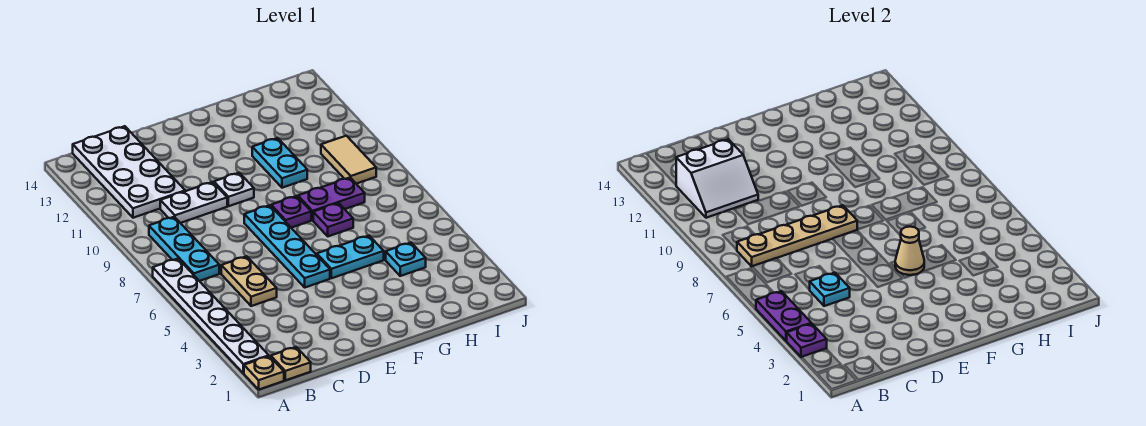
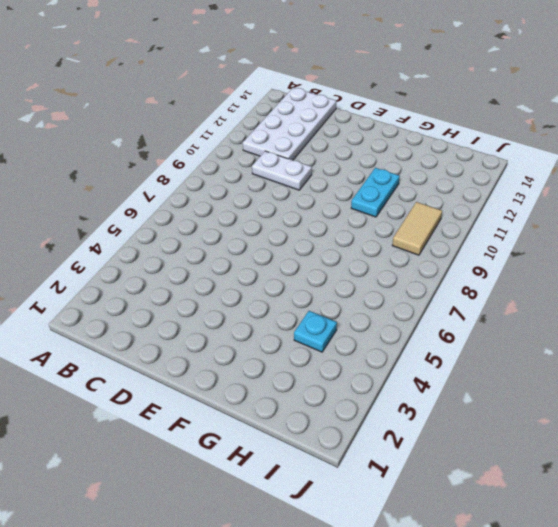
none -> tan plate A1 level 1
none -> white plate A2:A7 level 1
none -> tan plate B1 level 1

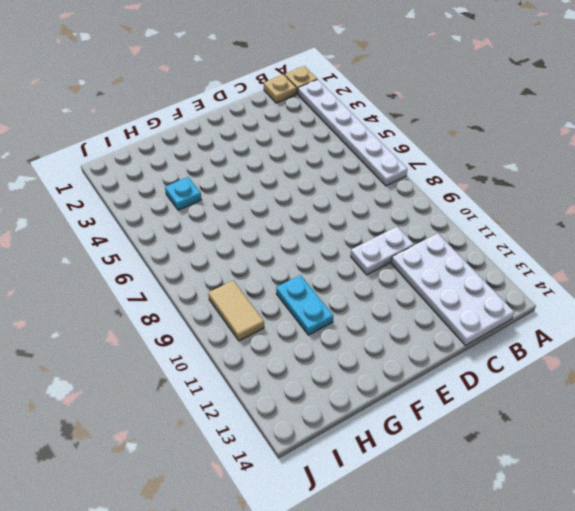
none -> cyan plate B7:B9 level 1
none -> tan plate C5:C6 level 1
none -> cyan plate E5:E8 level 1

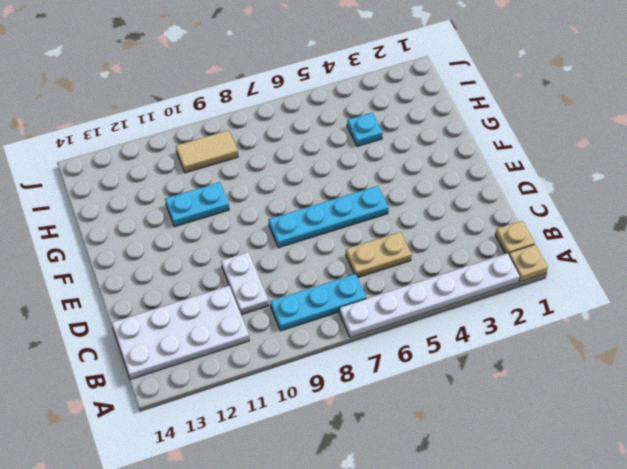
none -> white plate E10 level 1
none -> cyan plate F5:G5 level 1
none -> purple plate F8 level 1

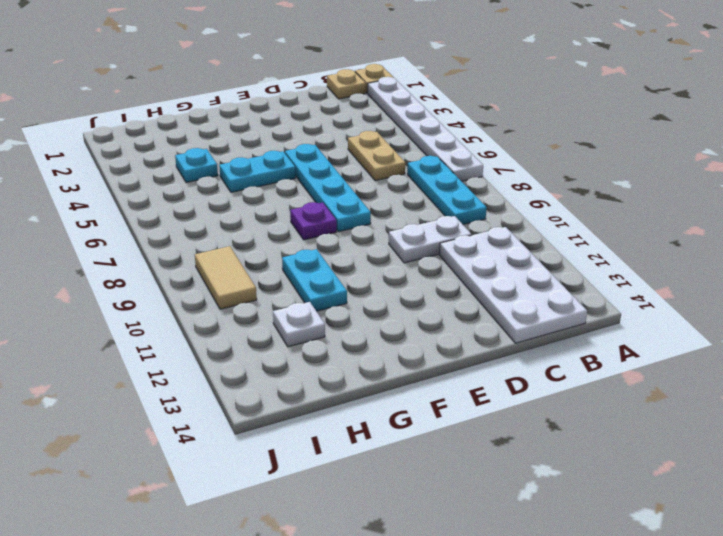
white plate H12 level 1 -> white plate E10 level 1
none -> purple plate G7 level 1
none -> purple plate G8:H8 level 1
none -> purple plate A3 level 2

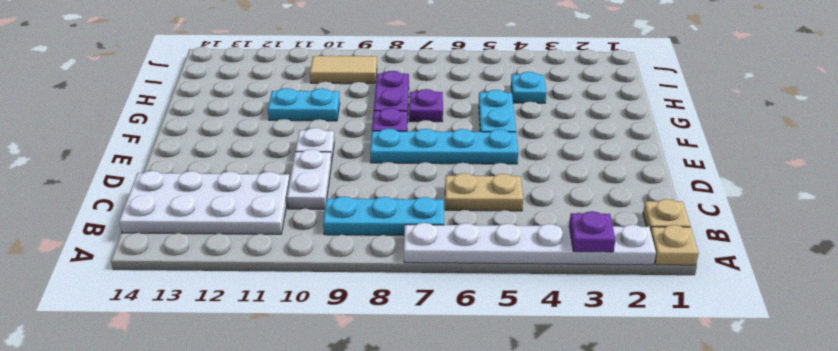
none -> purple plate A4:A5 level 2
none -> tan plate B8:E8 level 2
none -> white slope B11:C12 level 2 top 12

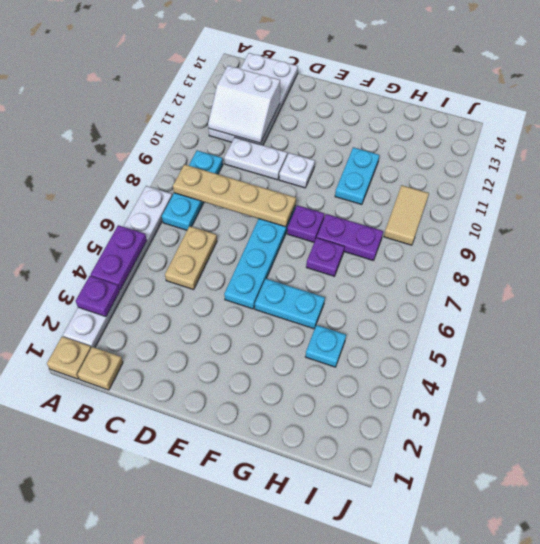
none -> cyan plate C5 level 2
none -> tan cone F5 level 2

